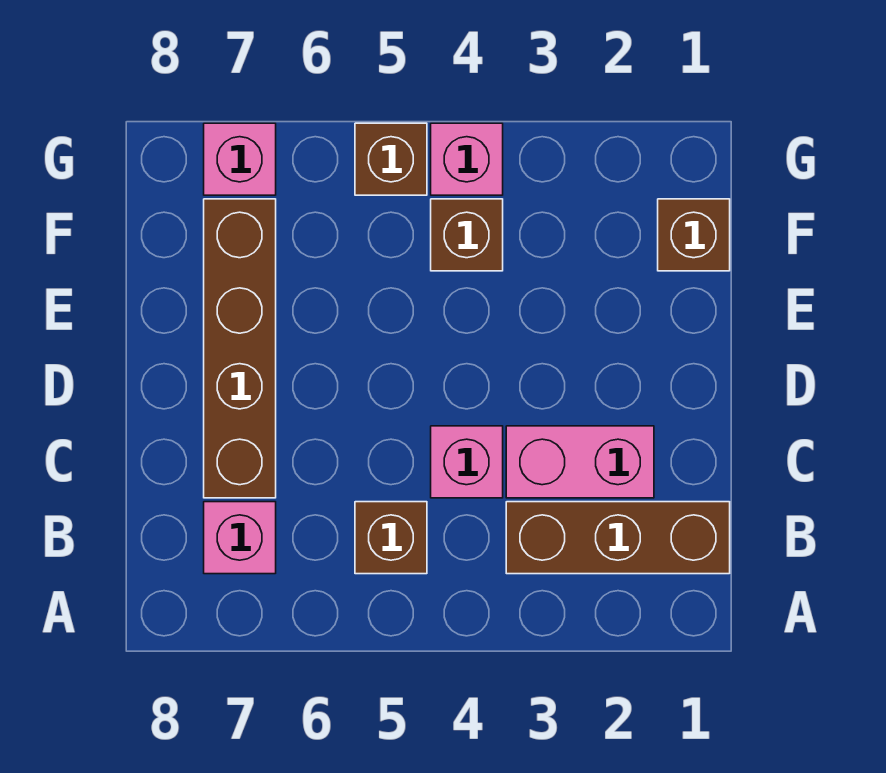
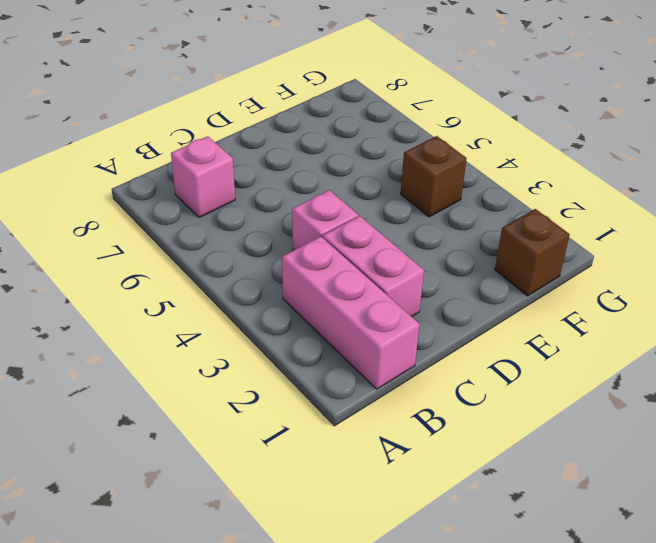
pink brick B1:B3 level 1 -> brown brick B1:B3 level 1
none -> brown brick B5 level 1
none -> brown brick C7:F7 level 1

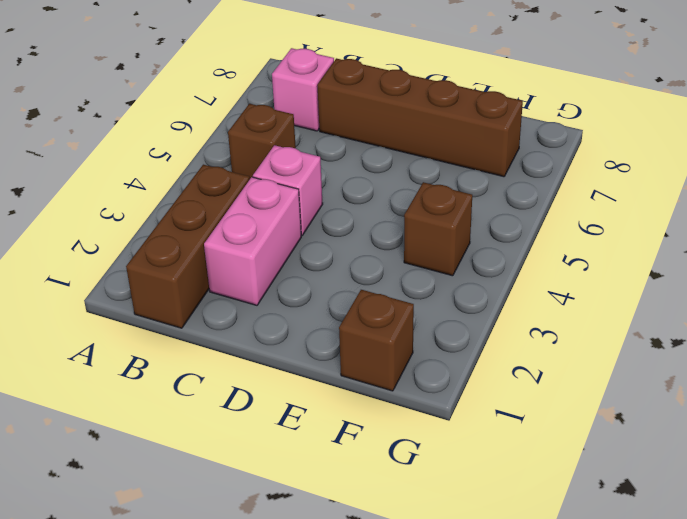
none -> pink brick G4 level 1
none -> brown brick G5 level 1

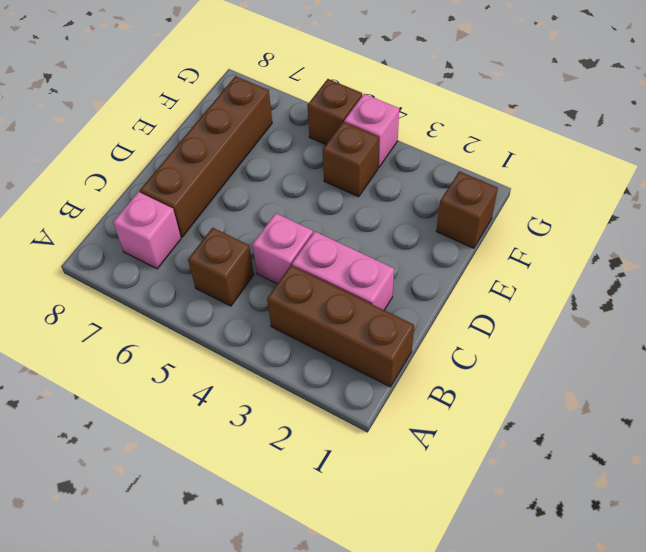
none -> pink brick G7 level 1

